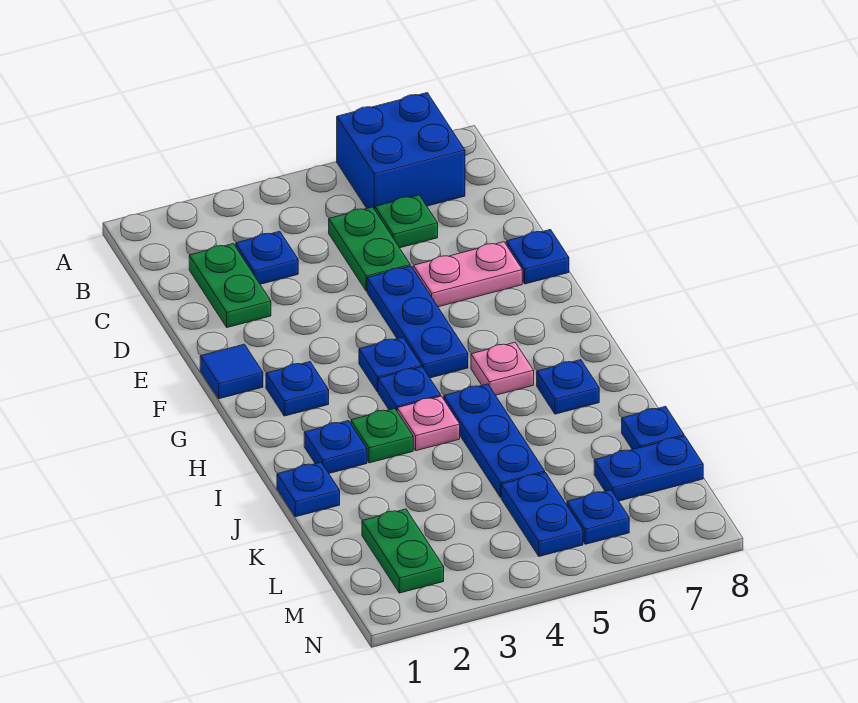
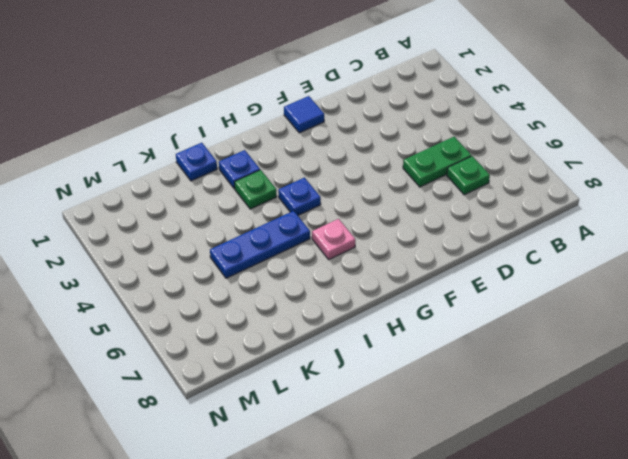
none -> blue brick A6:B7 level 1
none -> green plate C2:D2 level 1
none -> blue plate C3 level 1

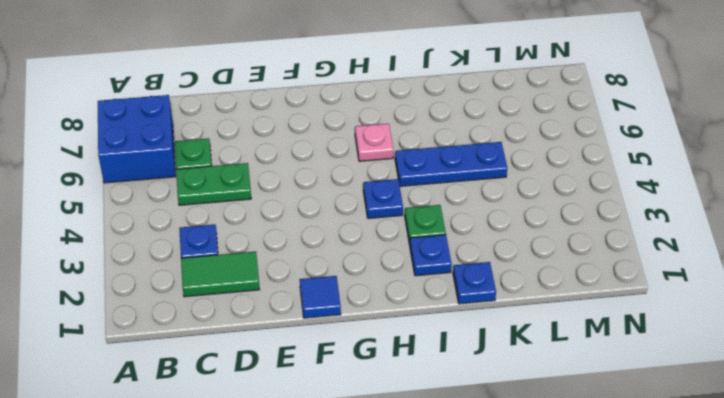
green tile C2:D2 level 1 -> green plate C2:D2 level 1
none -> blue plate E5:G5 level 1
none -> pink plate E6:E7 level 1
none -> blue plate E8 level 1

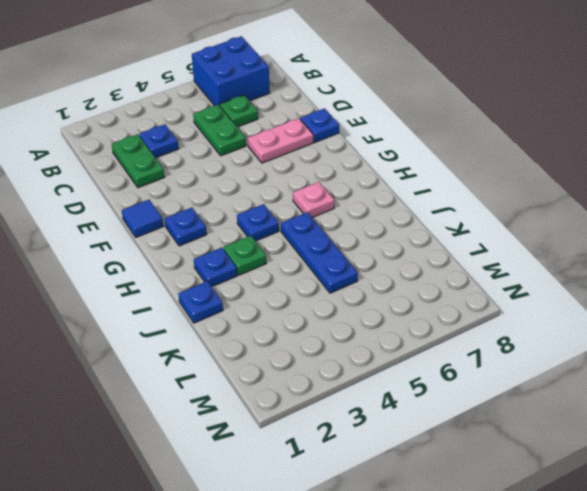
none -> blue plate E5:G5 level 1
none -> blue plate G4 level 1
none -> pink plate I4 level 1

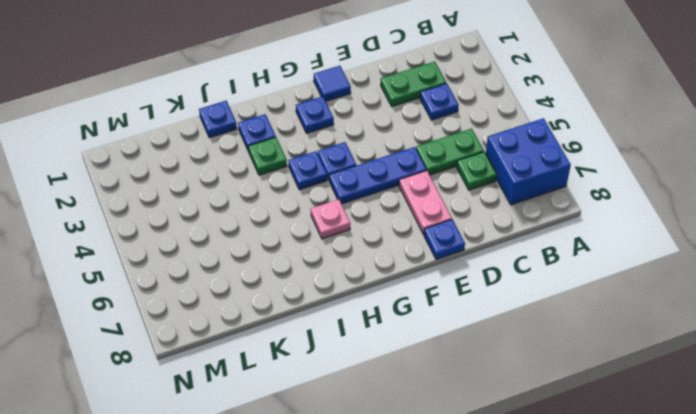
none -> pink plate I4 level 1
none -> blue plate I5:K5 level 1
none -> blue plate I7 level 1

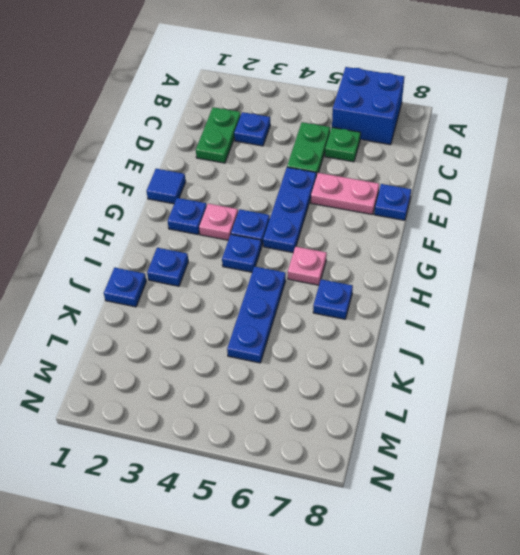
pink plate G3 level 1 -> pink plate I4 level 1
none -> green plate I3 level 1
none -> blue plate K8 level 1
none -> green plate L2:M2 level 1

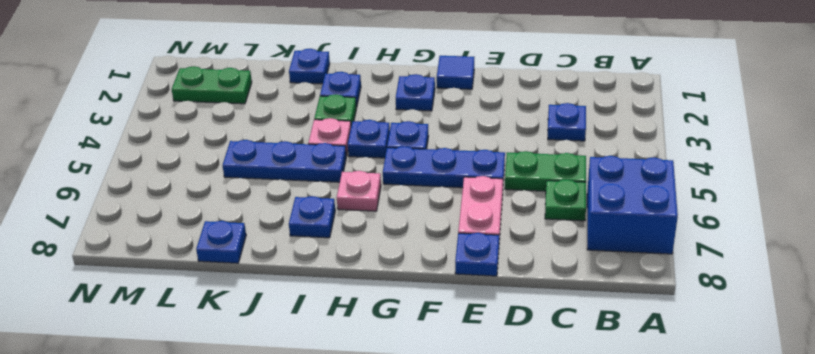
none -> green plate C2:D2 level 1
none -> blue plate L5:M5 level 1
none -> blue plate L7:L8 level 1

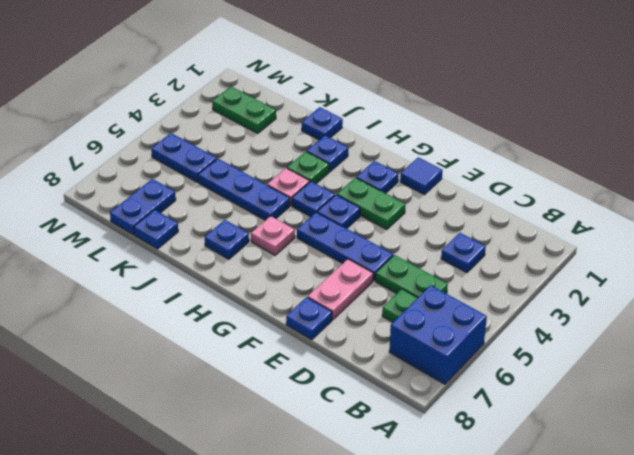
green plate F3:G3 level 1 -> green plate C2:D2 level 1
none -> blue plate M6 level 1

